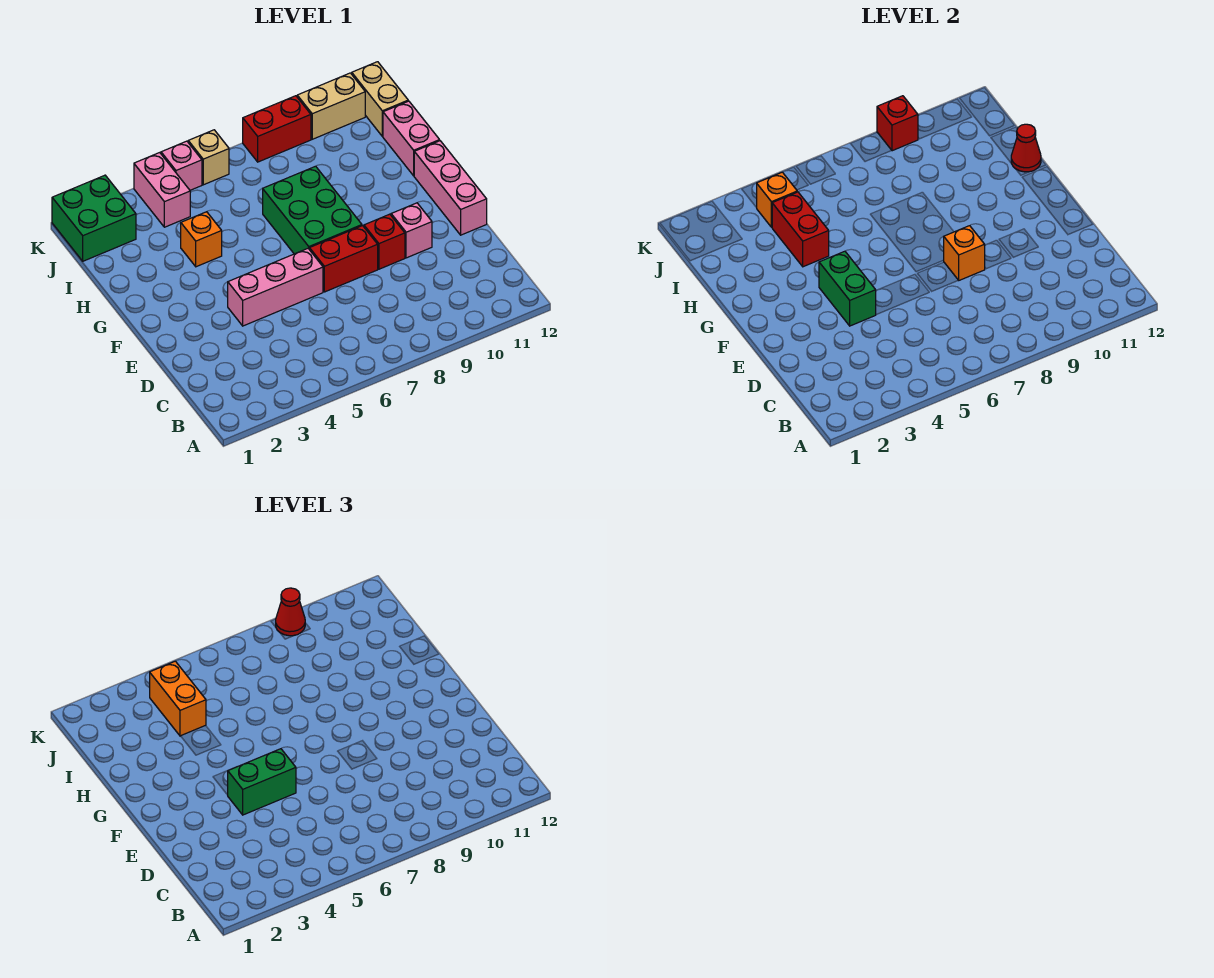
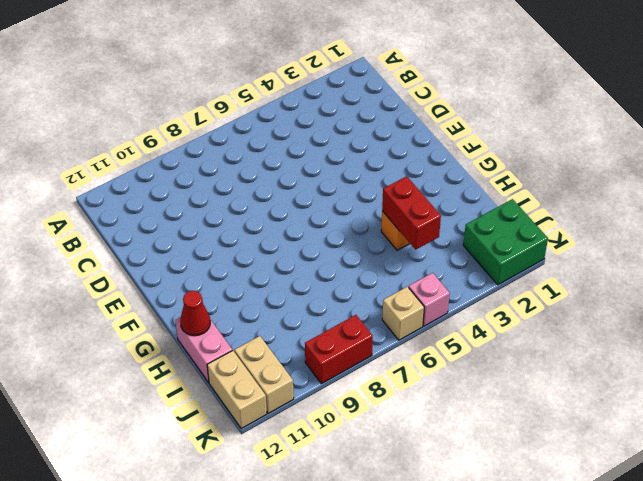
tan brick J11:K11 level 1 -> tan brick K10:K11 level 1
none -> pink brick E4:E6 level 1
none -> red brick E7:E8 level 1
none -> red brick E9 level 1

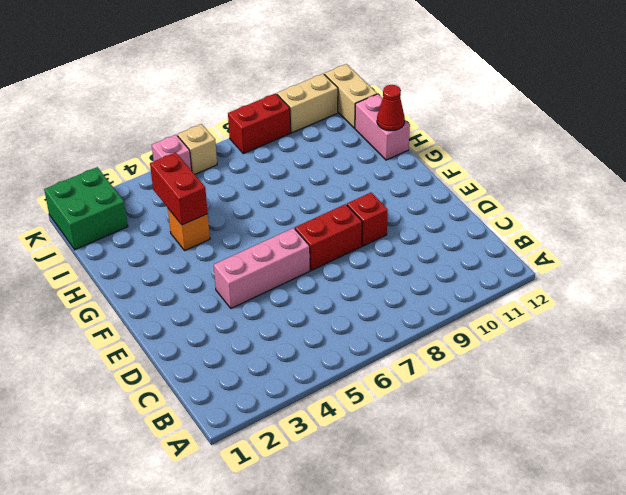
none -> pink brick E10 level 1
none -> pink brick E12:G12 level 1
none -> green brick F7:H8 level 1

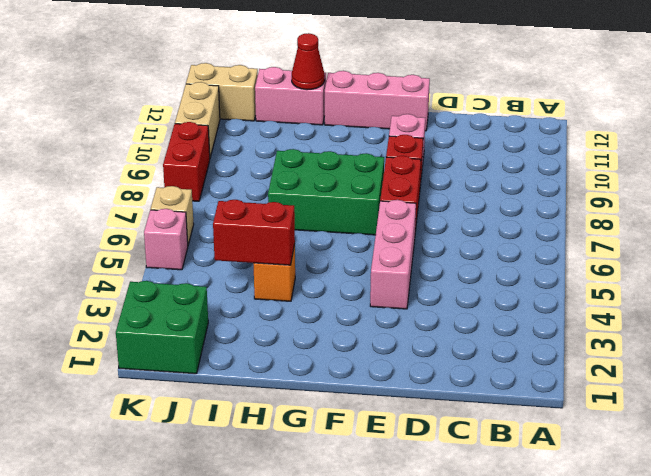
none -> pink brick J4:K4 level 1
none -> green brick E4:F4 level 2
none -> orange brick E8 level 2

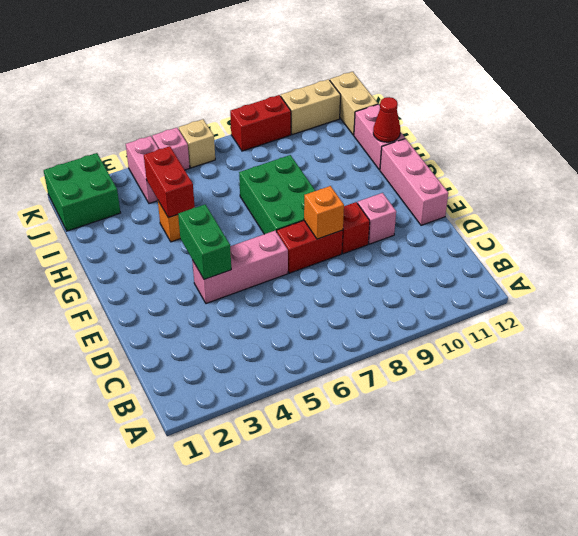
none -> orange brick J4 level 2
none -> red brick K9 level 2
none -> green brick E4:E5 level 3

